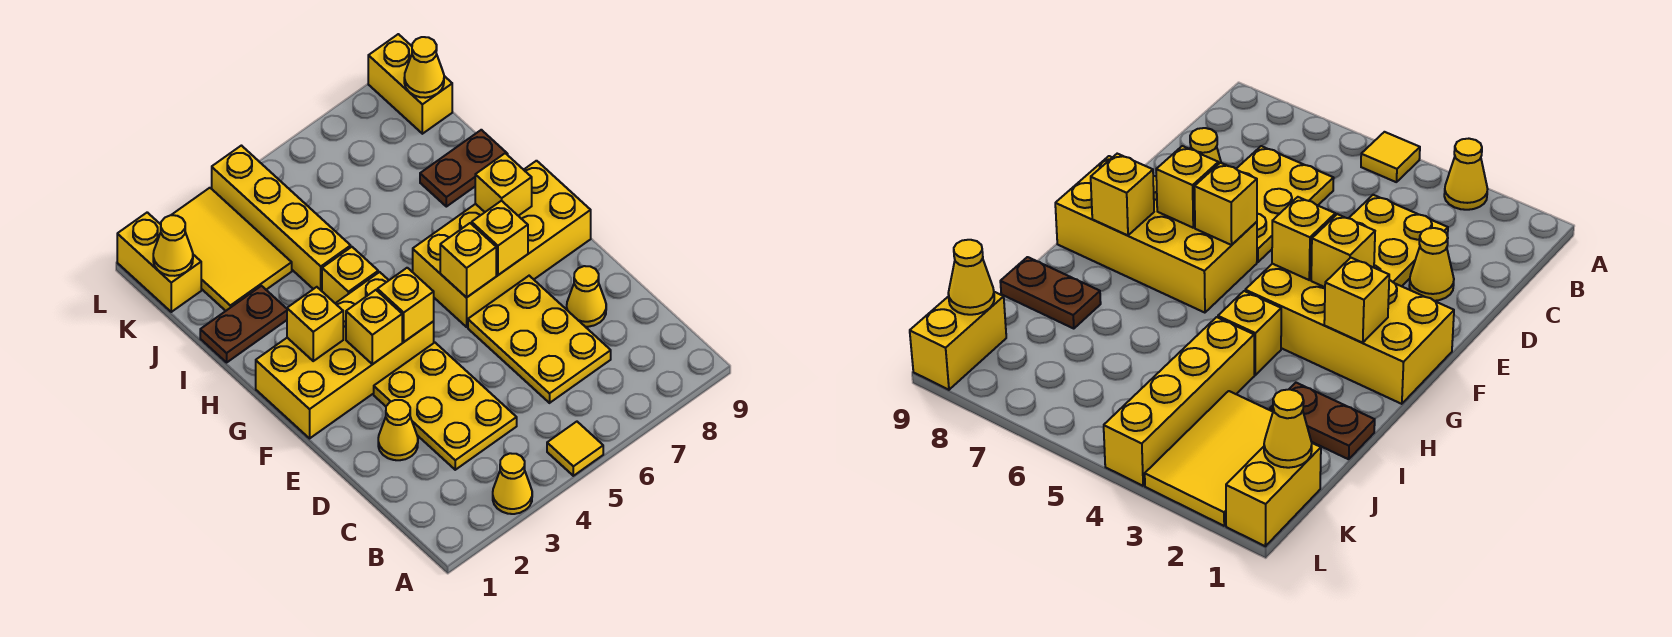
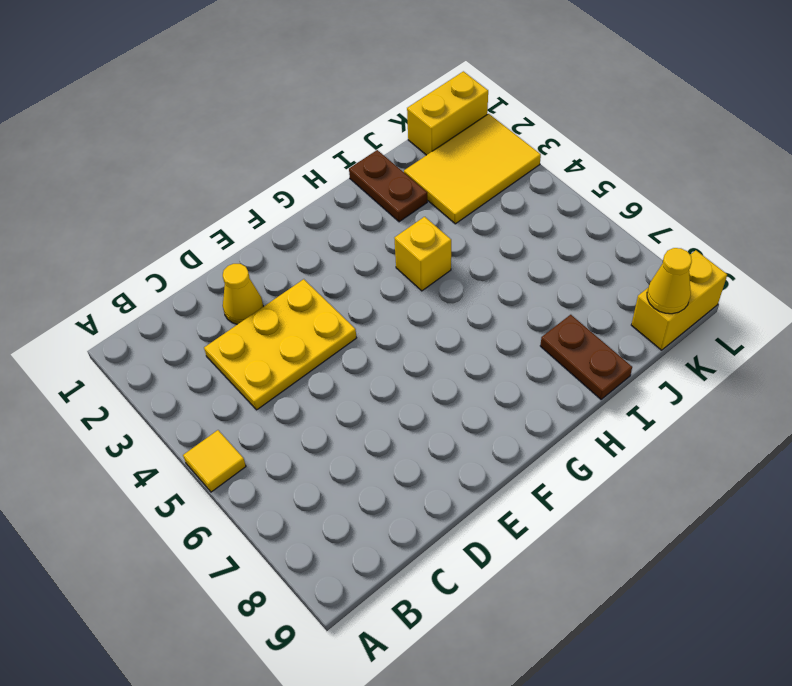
none -> yellow cone A3 level 1
none -> yellow plate C6:E7 level 1
none -> yellow cone D8 level 1

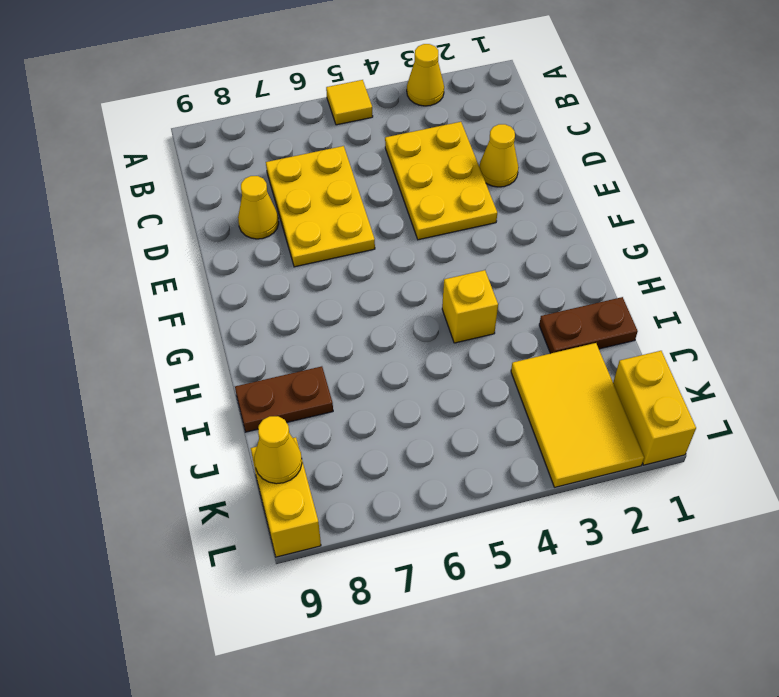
none -> yellow brick F1:G4 level 1
none -> yellow brick F6:G9 level 1
none -> yellow brick I4:L4 level 1

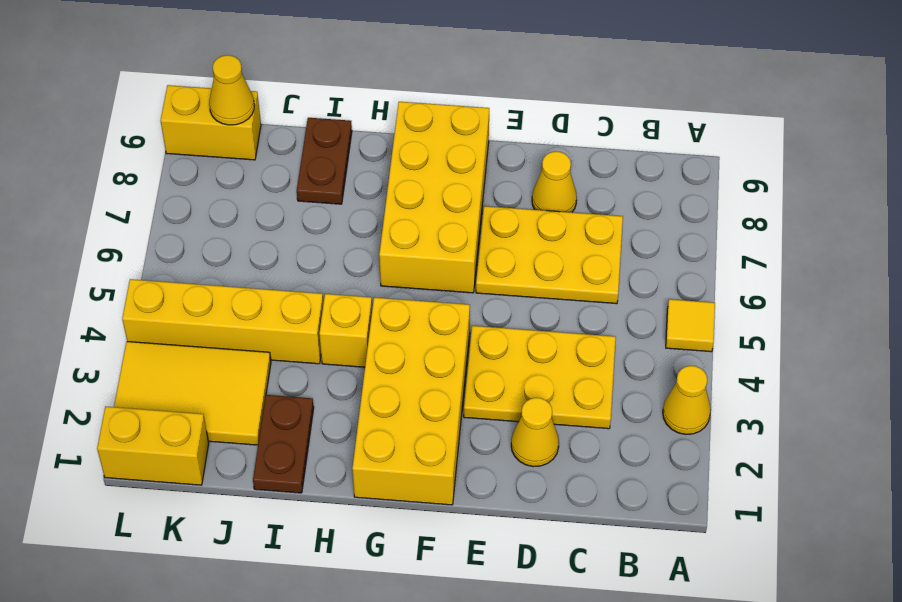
none -> yellow brick F3 level 2
none -> yellow brick F4 level 2
none -> yellow brick F6 level 2

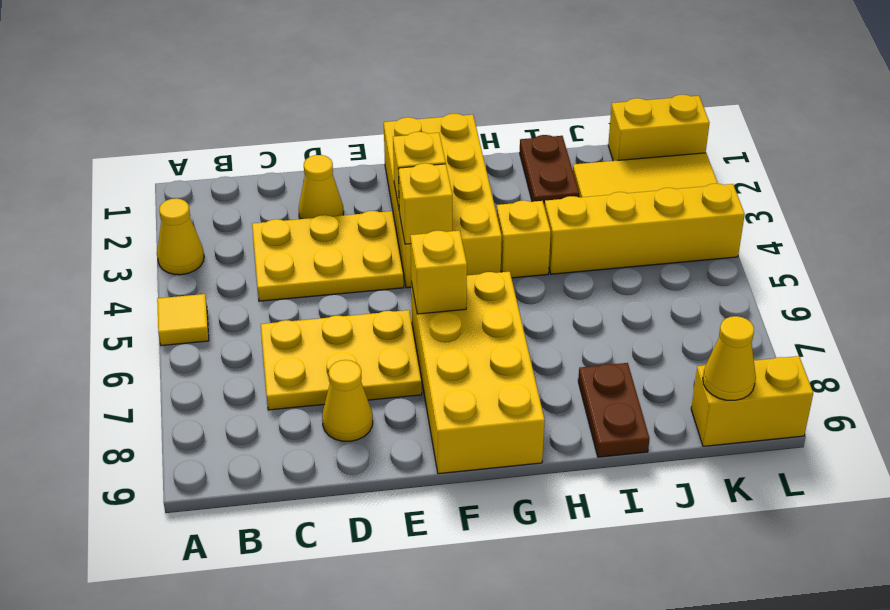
none -> yellow brick F7 level 2
none -> yellow brick G2 level 2
none -> yellow brick G8 level 2

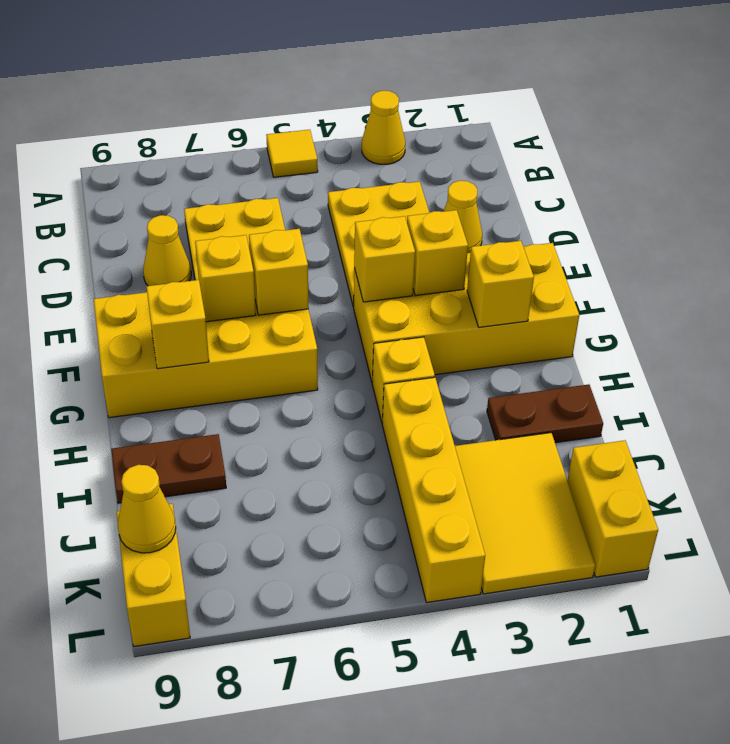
none -> yellow cone K1 level 2

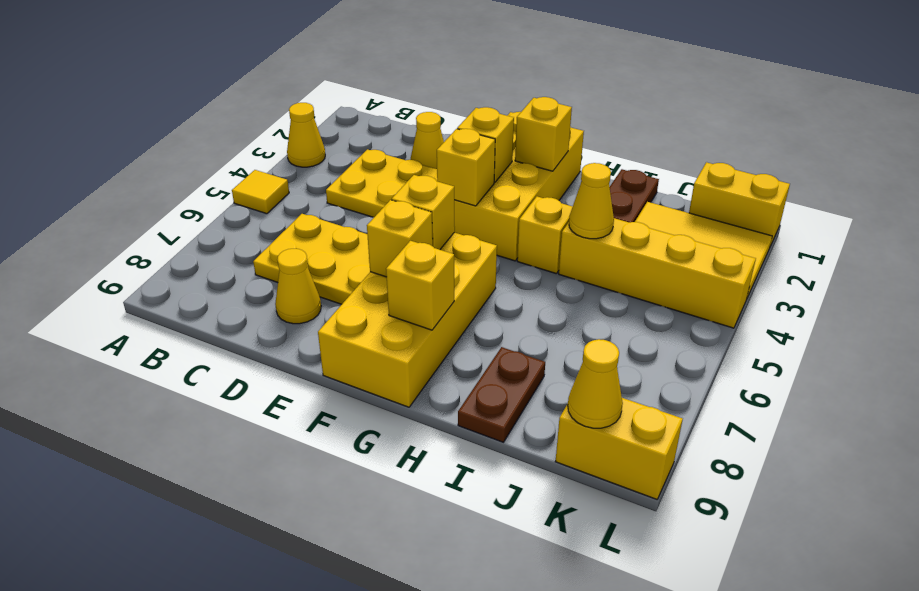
yellow cone I4 level 2 -> yellow cone K1 level 2

